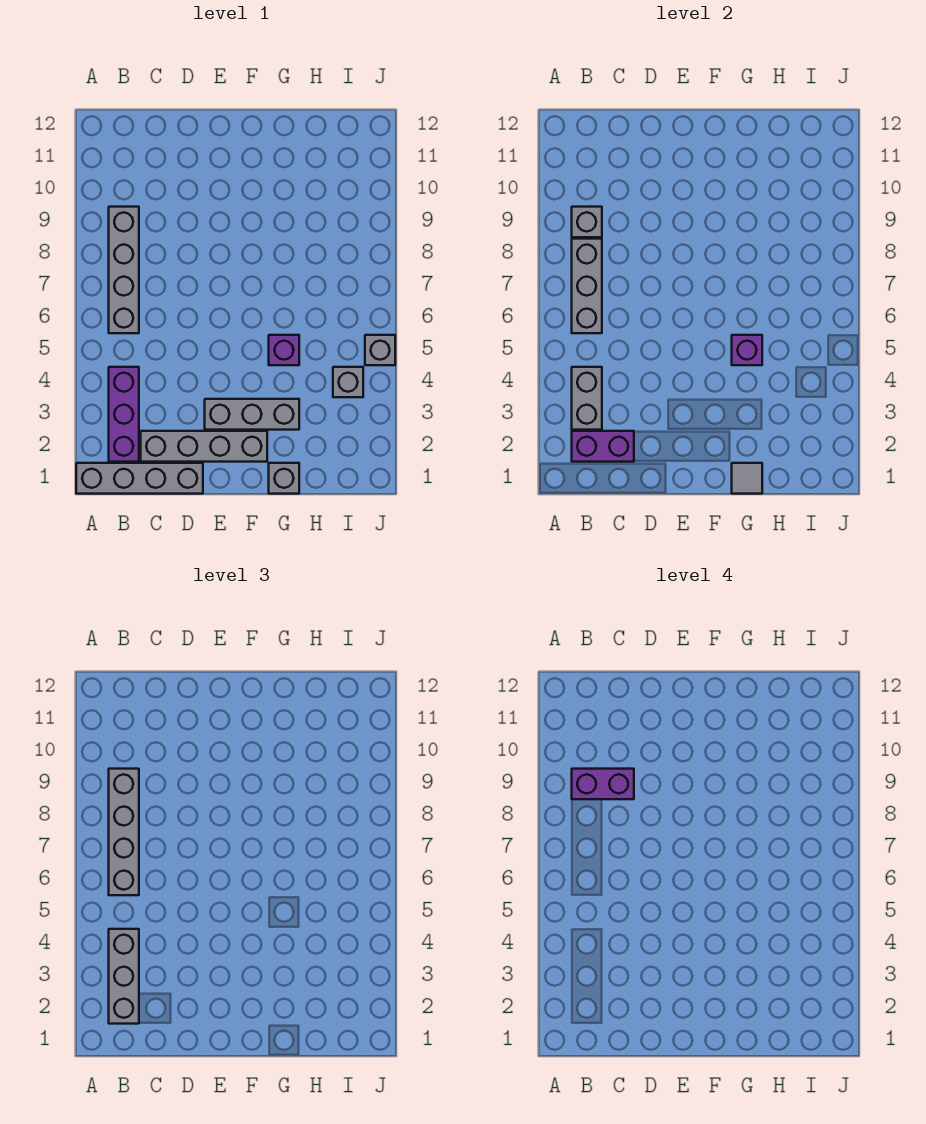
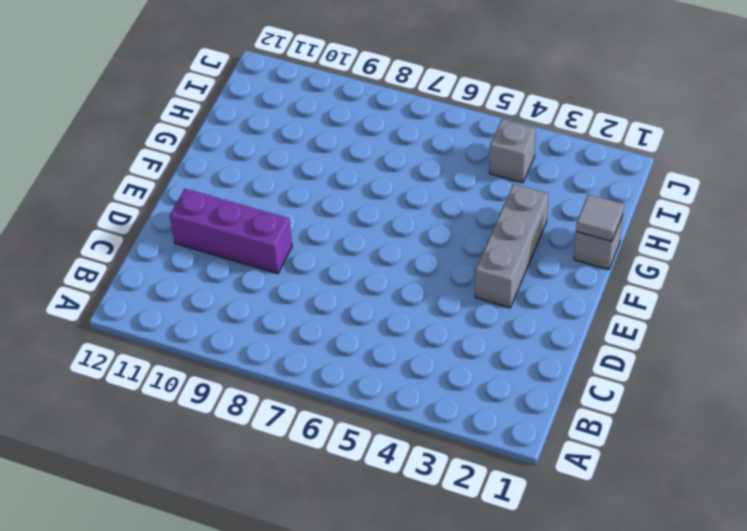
purple brick D9:D11 level 1 -> purple brick B2:B4 level 1
none -> grey brick A1:D1 level 1
none -> grey brick B6:B9 level 1
none -> grey brick C2:F2 level 1

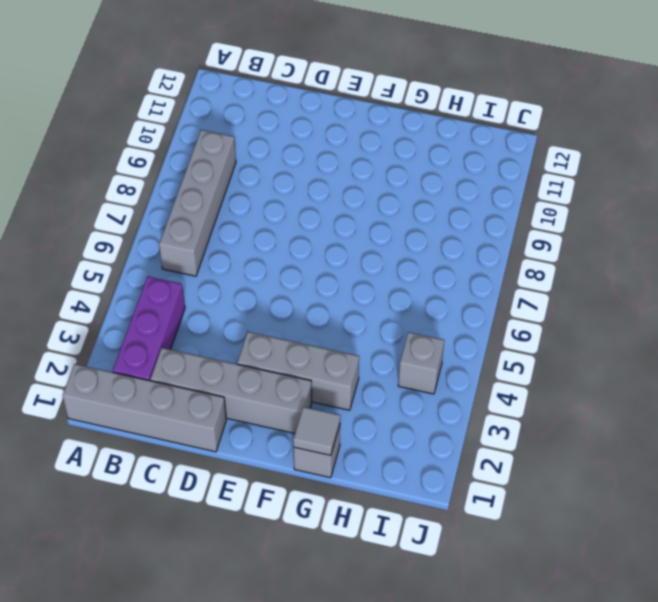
none -> purple brick G5 level 1
none -> grey brick J5 level 1
none -> purple brick B2:C2 level 2

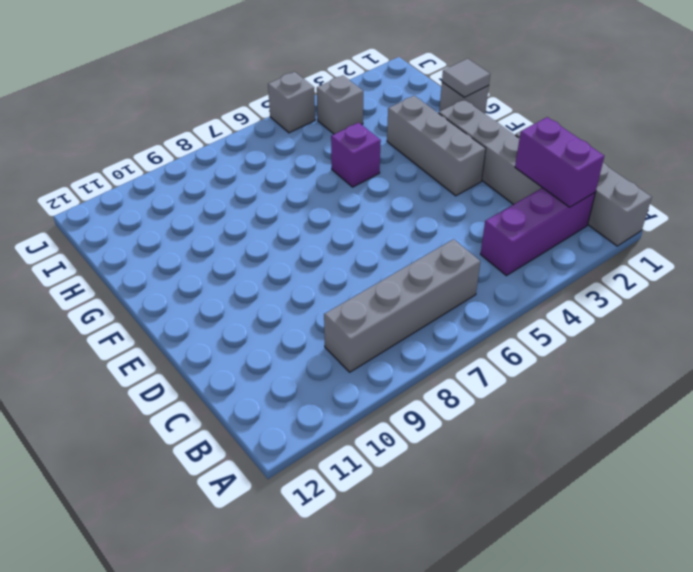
none -> grey brick B3:B4 level 2
none -> grey brick B6:B8 level 2
none -> grey brick B9 level 2

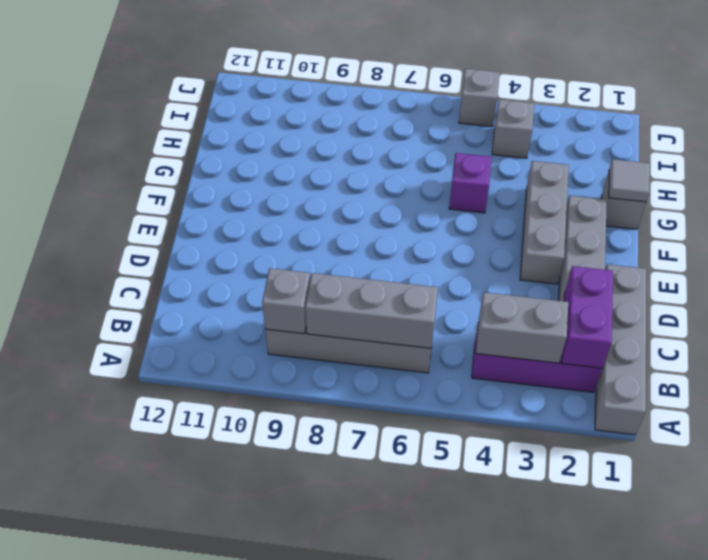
none -> purple brick G5 level 2
none -> grey brick B2:B4 level 3
none -> grey brick B6:B9 level 3

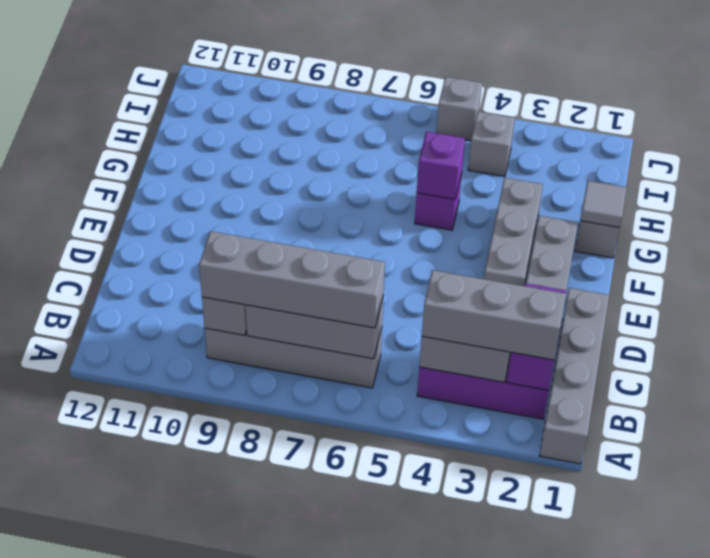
none -> purple brick B9:C9 level 4

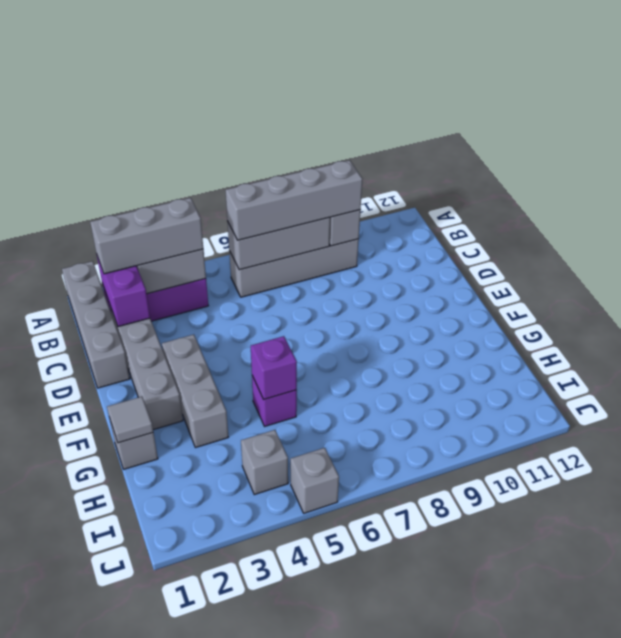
none -> purple brick B9:C9 level 4

